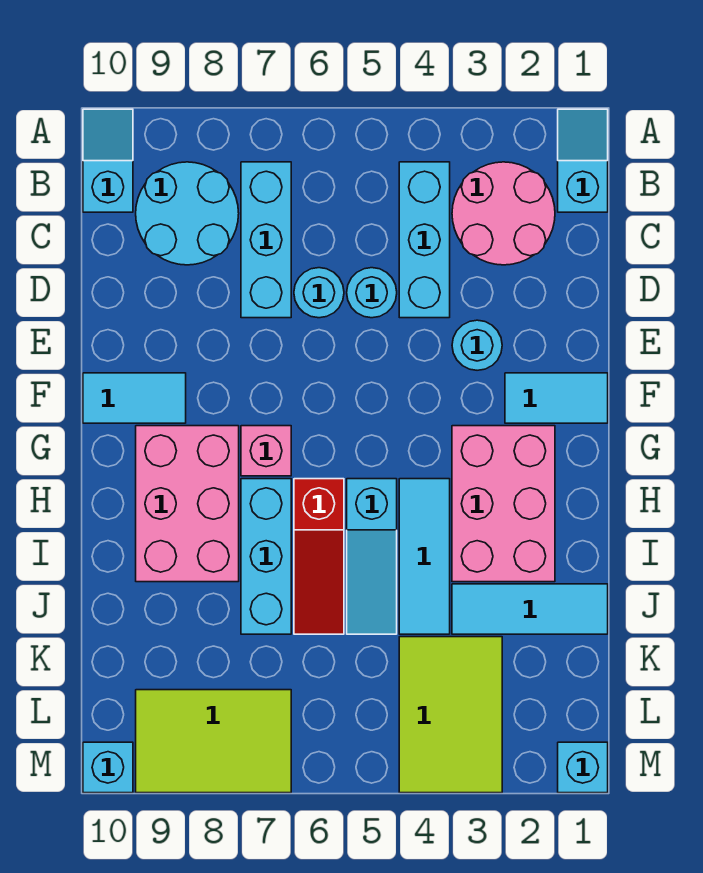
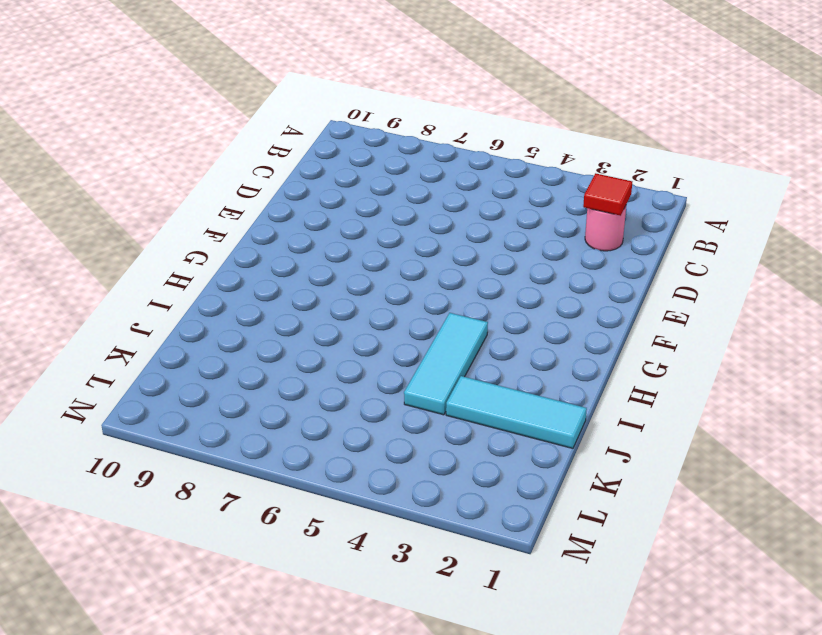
pink round brick C2 level 1 -> pink round brick B2:C3 level 1
red tile C2 level 2 -> none
none -> cyan slope A1:B1 level 1 top B
none -> cyan slope A10:B10 level 1 top B
none -> cyan brick B4:D4 level 1

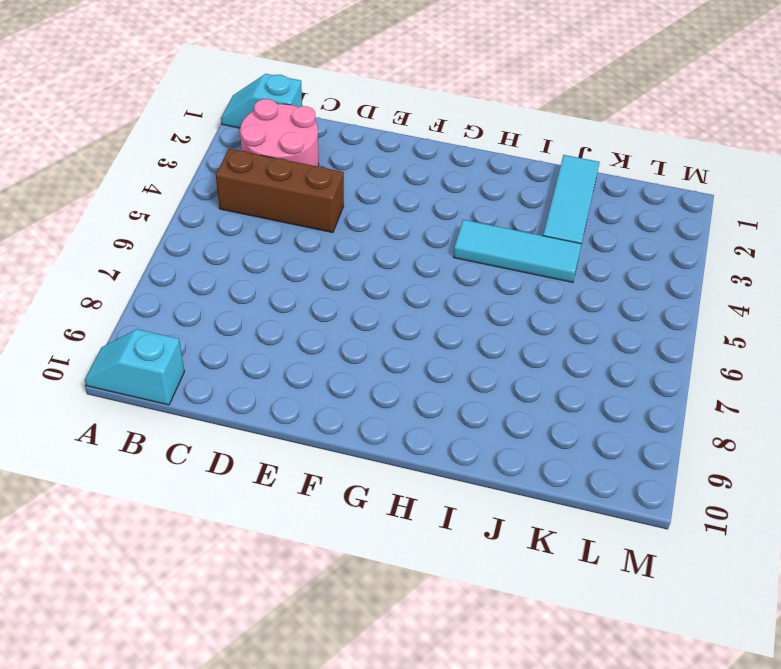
brown brick B4:D4 level 1 -> cyan brick B4:D4 level 1
none -> cyan brick B7:D7 level 1
none -> cyan round brick B8:C9 level 1
none -> cyan round brick D5 level 1

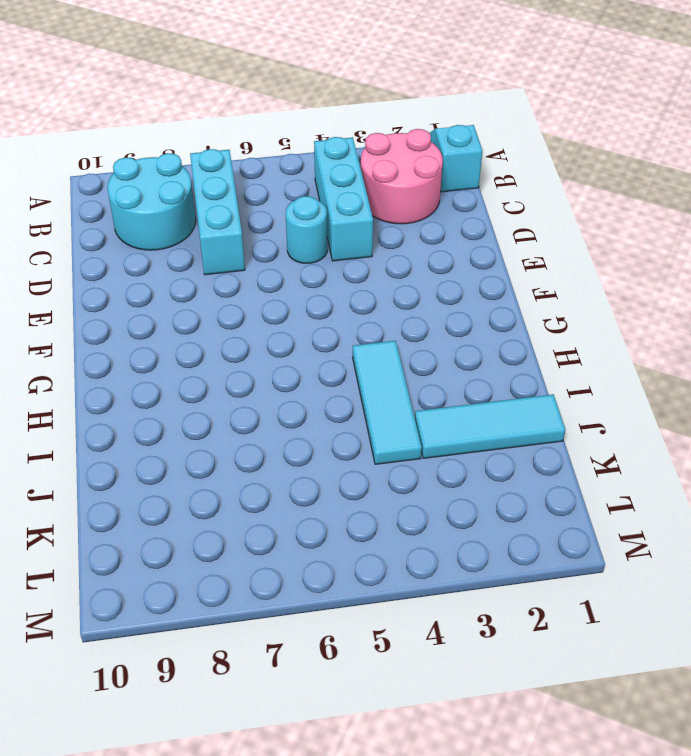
none -> cyan slope A10:B10 level 1 top B
none -> cyan round brick D6 level 1
none -> cyan round brick E3 level 1

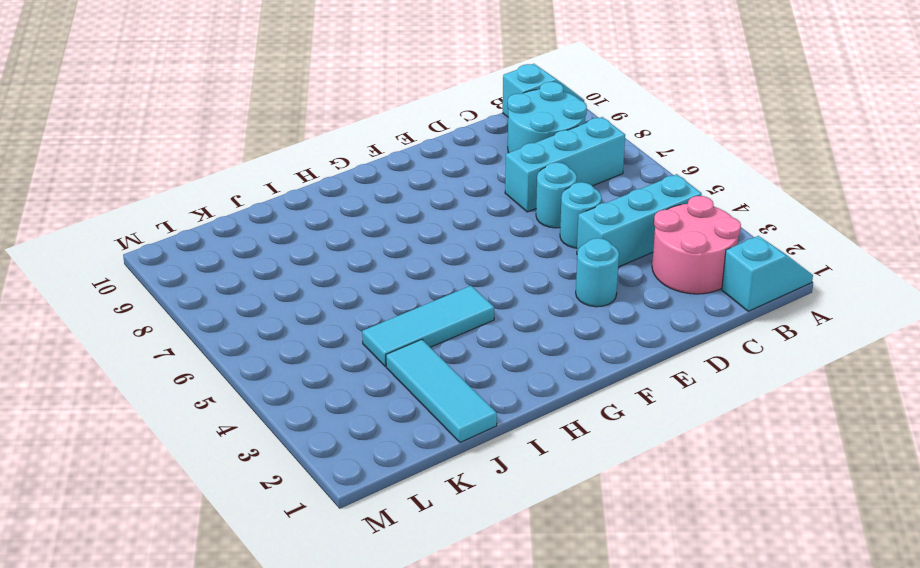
none -> cyan tile F1:F2 level 1
none -> cyan tile F9:F10 level 1
none -> pink brick G2:I3 level 1

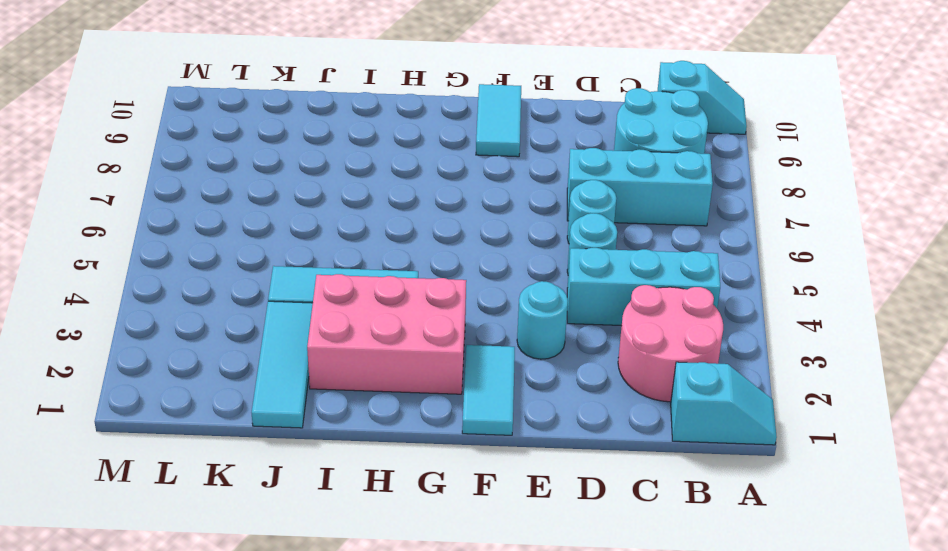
none -> pink brick G7 level 1
none -> pink brick G8:I9 level 1
none -> cyan slope H5:J5 level 1 top H

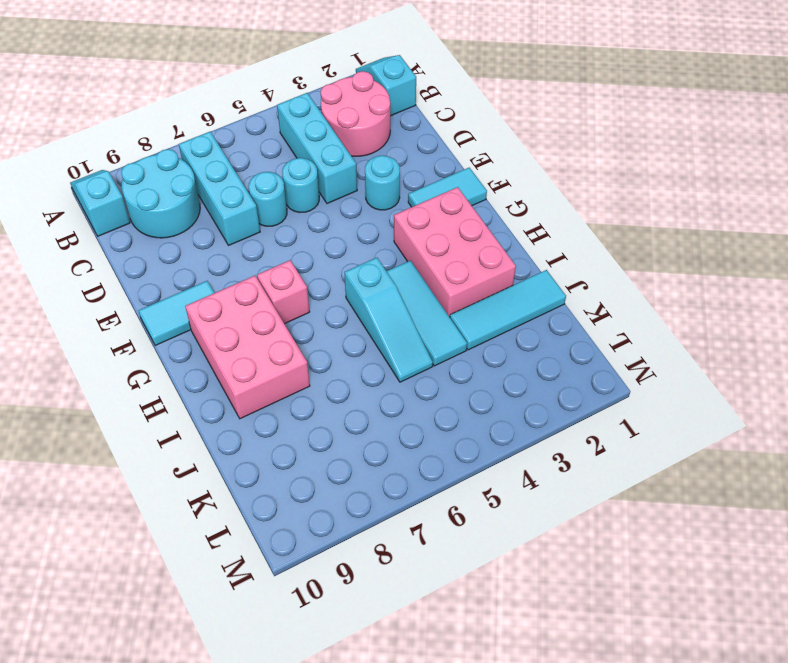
none -> red slope H6:J6 level 1 top H
none -> cyan brick H7:J7 level 1
none -> lime tile K3:M4 level 1

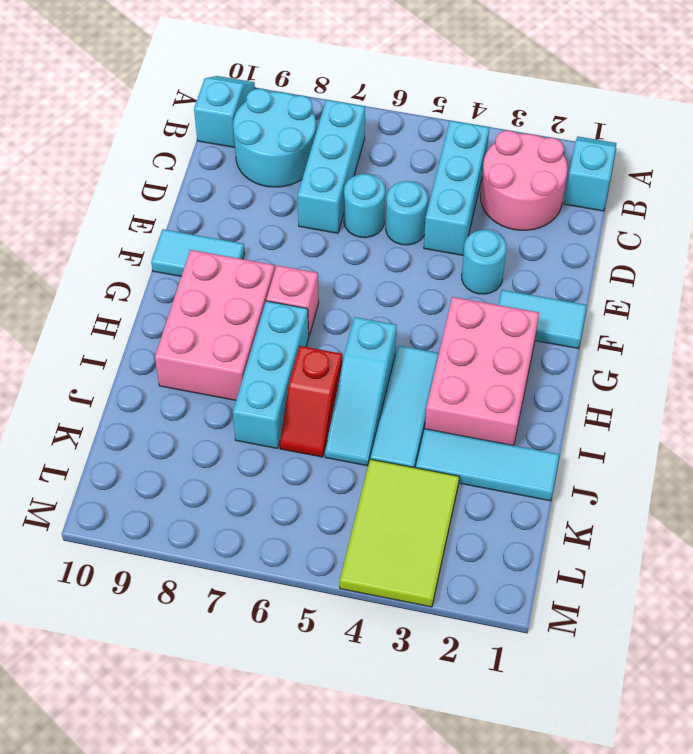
red slope I6:J6 level 1 top I -> red slope H6:J6 level 1 top H
none -> lime tile L7:M9 level 1
none -> cyan brick M1 level 1
none -> cyan brick M10 level 1

